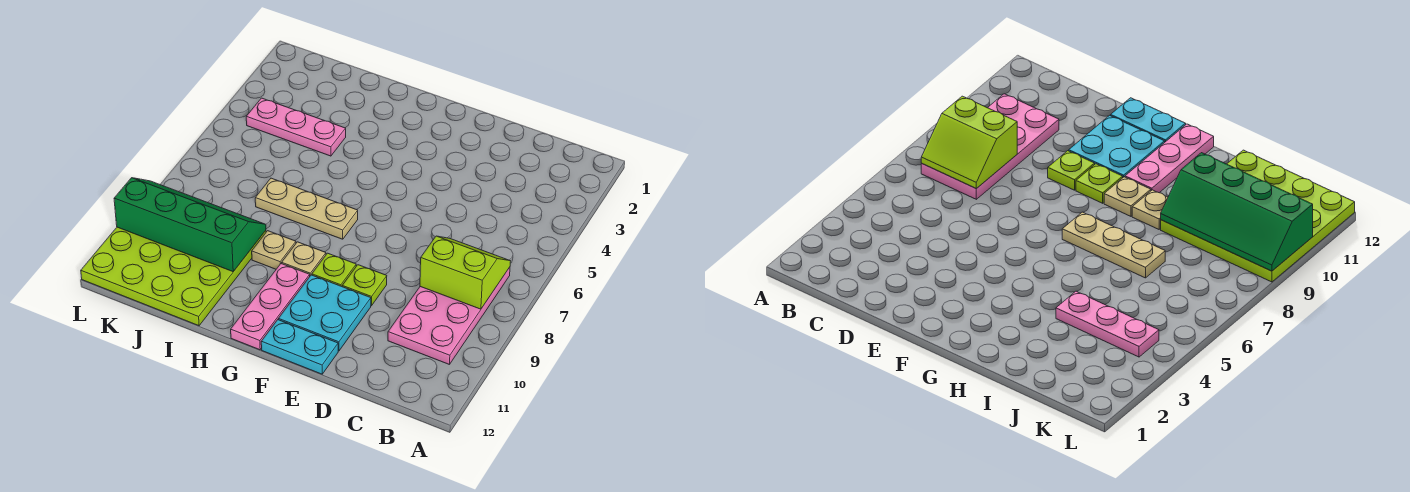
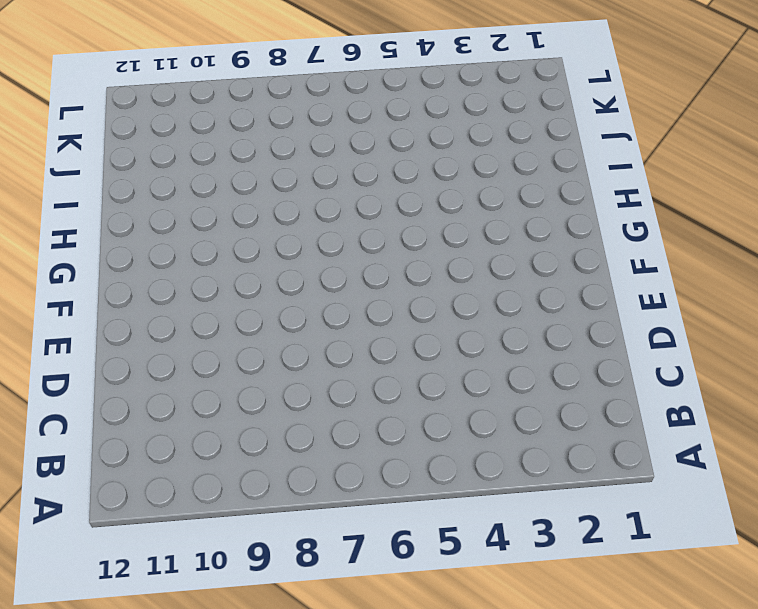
none -> pink plate B7:C10 level 1
none -> lime plate E9 level 1
none -> cyan plate E10:F11 level 1

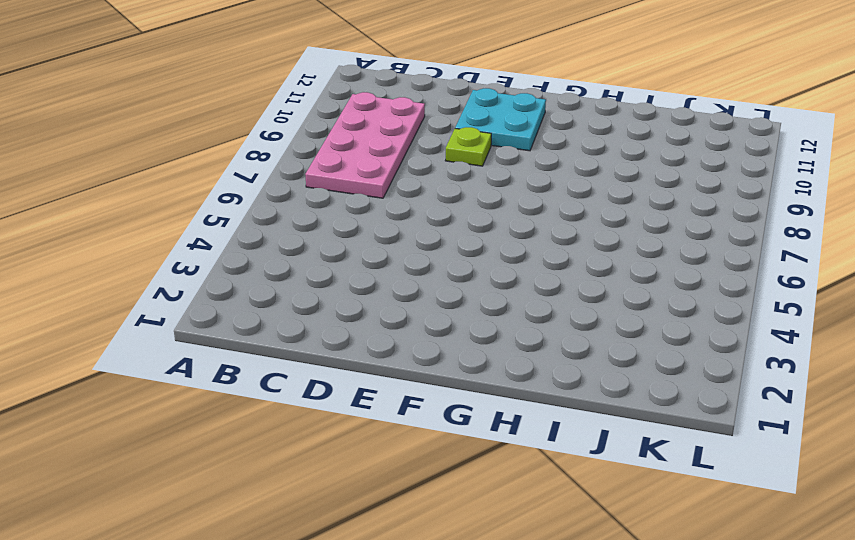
none -> cyan plate E12:F12 level 1
none -> lime plate F9 level 1
none -> tan plate G7:I7 level 1

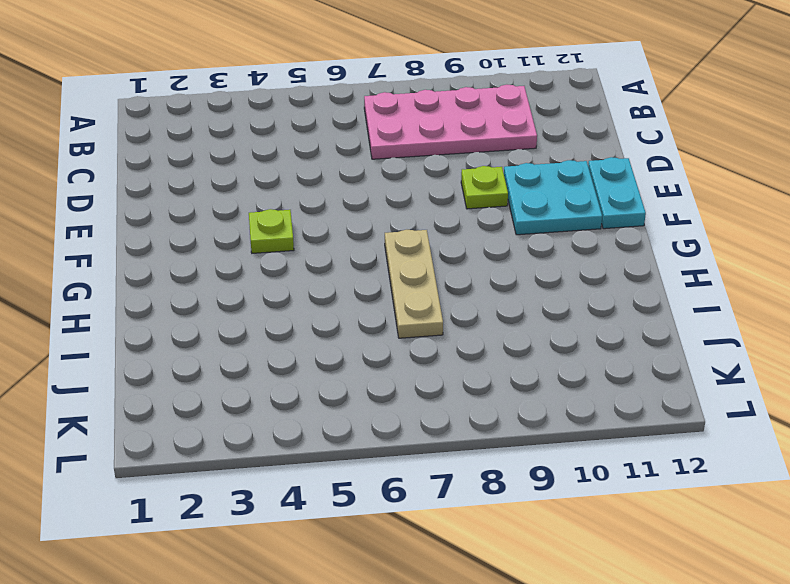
lime plate F4 level 1 -> lime plate F9 level 1
none -> tan plate G9 level 1
none -> pink plate G10:G12 level 1
none -> tan plate H9 level 1

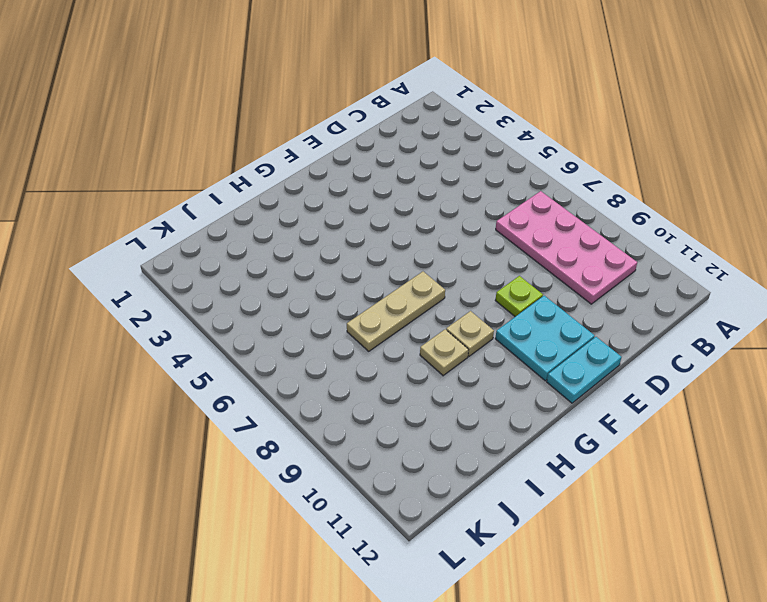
none -> lime plate F9 level 1
none -> pink plate G10:G12 level 1
none -> pink plate I4:K4 level 1

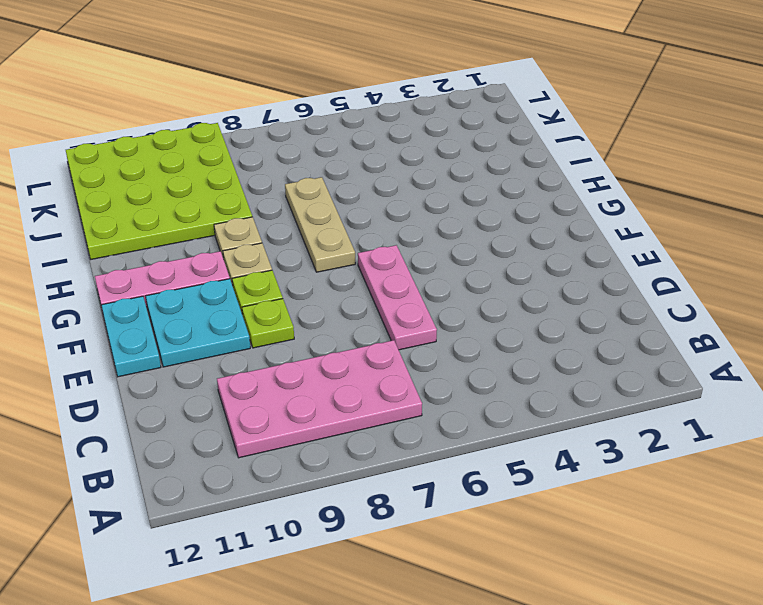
pink plate D6:F6 level 1 -> pink plate I4:K4 level 1
none -> lime slope B7:C8 level 2 top 8
none -> green slope I9:L10 level 2 top 10

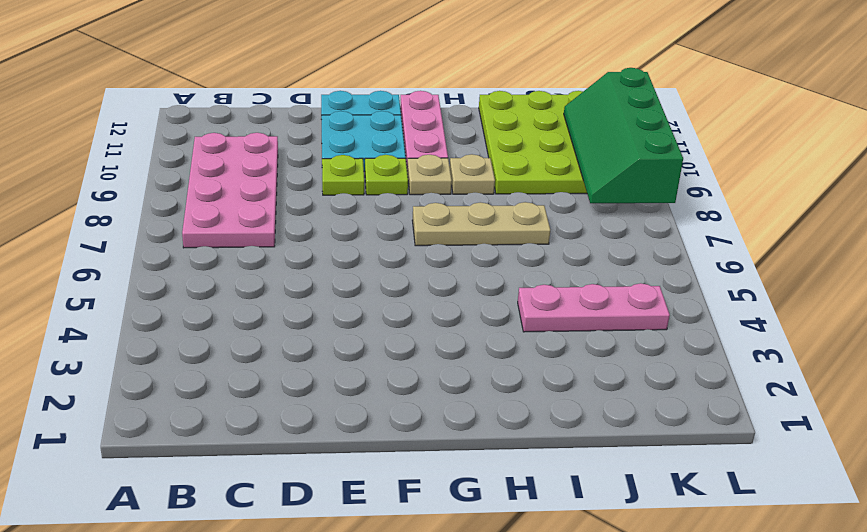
green slope K8:L11 level 2 top L -> green slope I9:L10 level 2 top 10
none -> lime slope B7:C8 level 2 top 8

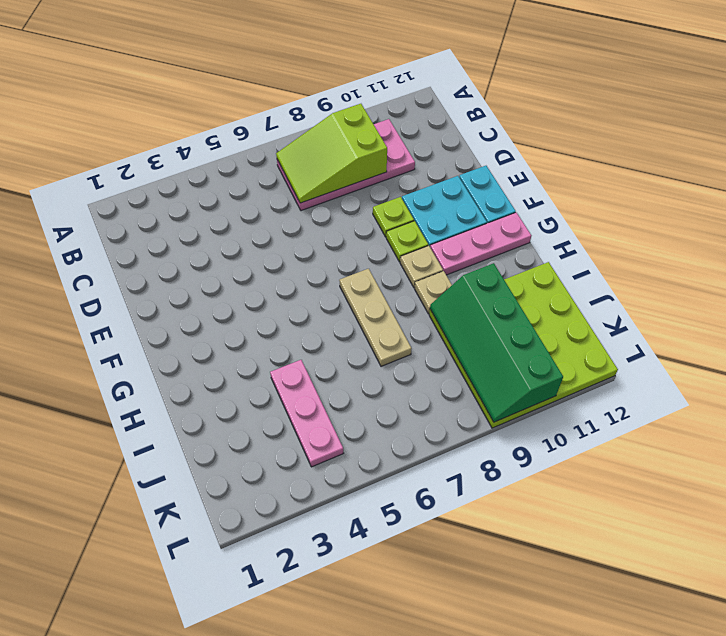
lime slope B7:C9 level 2 top 9 -> lime slope B7:C8 level 2 top 8

